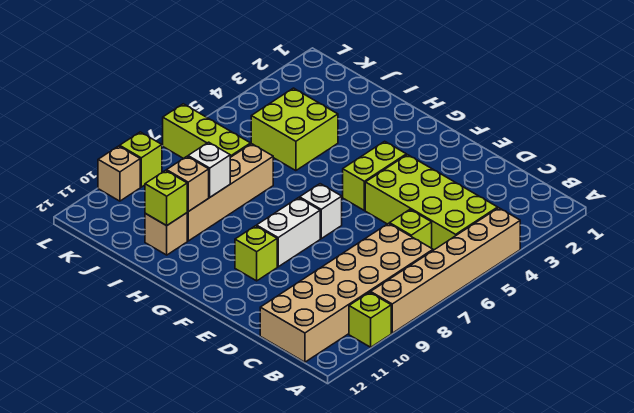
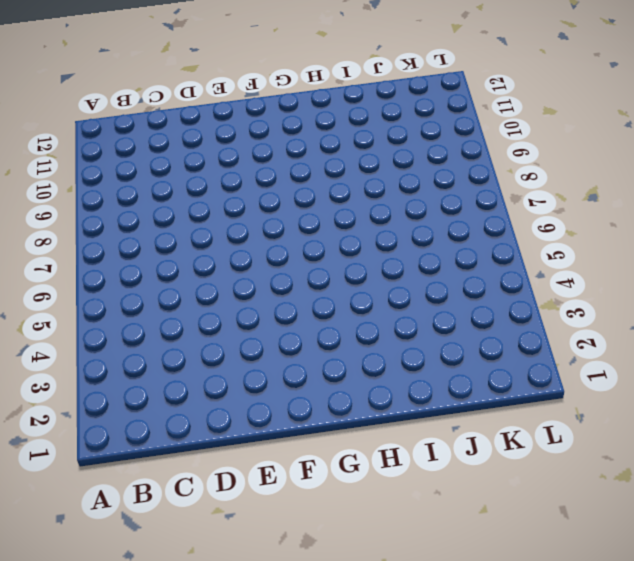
none -> tan brick A4:A9 level 1
none -> lime brick A10 level 1
none -> lime brick B4:E5 level 1

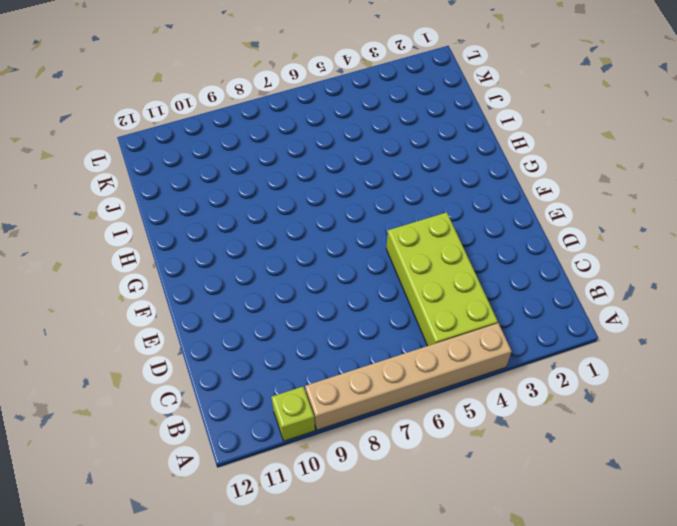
none -> tan brick B7:C12 level 1
none -> lime brick C6 level 1
none -> lime brick F4:F5 level 1

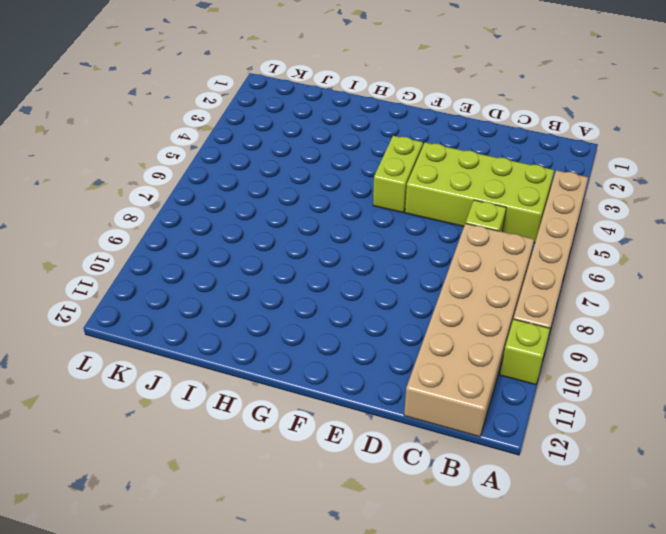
none -> white brick F7 level 1
none -> white brick F8:F9 level 1
none -> lime brick F10 level 1

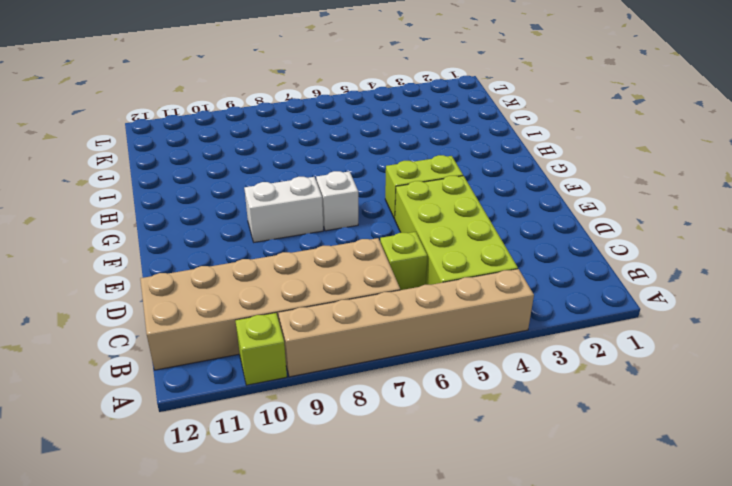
none -> lime brick F10 level 1
none -> lime brick I4:J5 level 1
none -> tan brick I7:I10 level 1

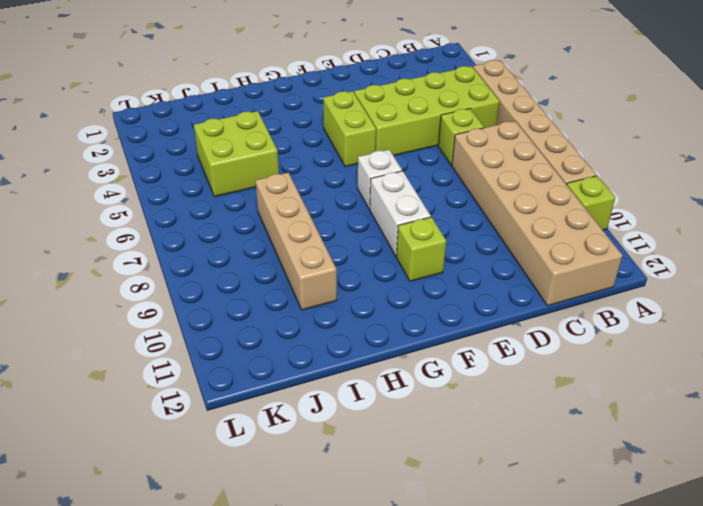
none -> tan brick I11 level 1
none -> lime brick J7:L7 level 1
none -> lime brick L9 level 1

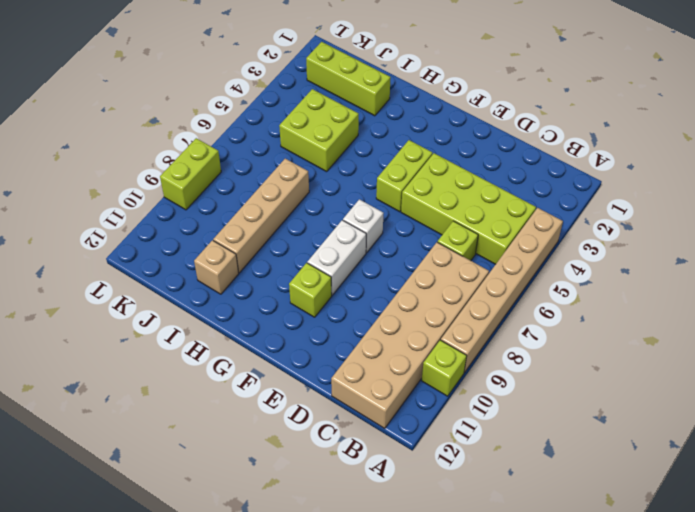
lime brick I2:K2 level 1 -> lime brick J7:L7 level 1
lime brick L8:L9 level 1 -> lime brick L9 level 1
none -> tan brick L10 level 1
none -> white brick I9 level 2
none -> tan brick I10 level 2

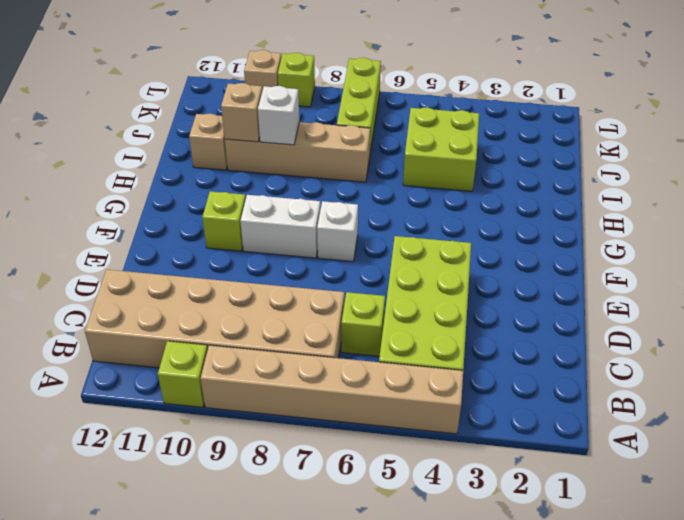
none -> lime brick F4:F5 level 1
none -> lime brick I11 level 2

